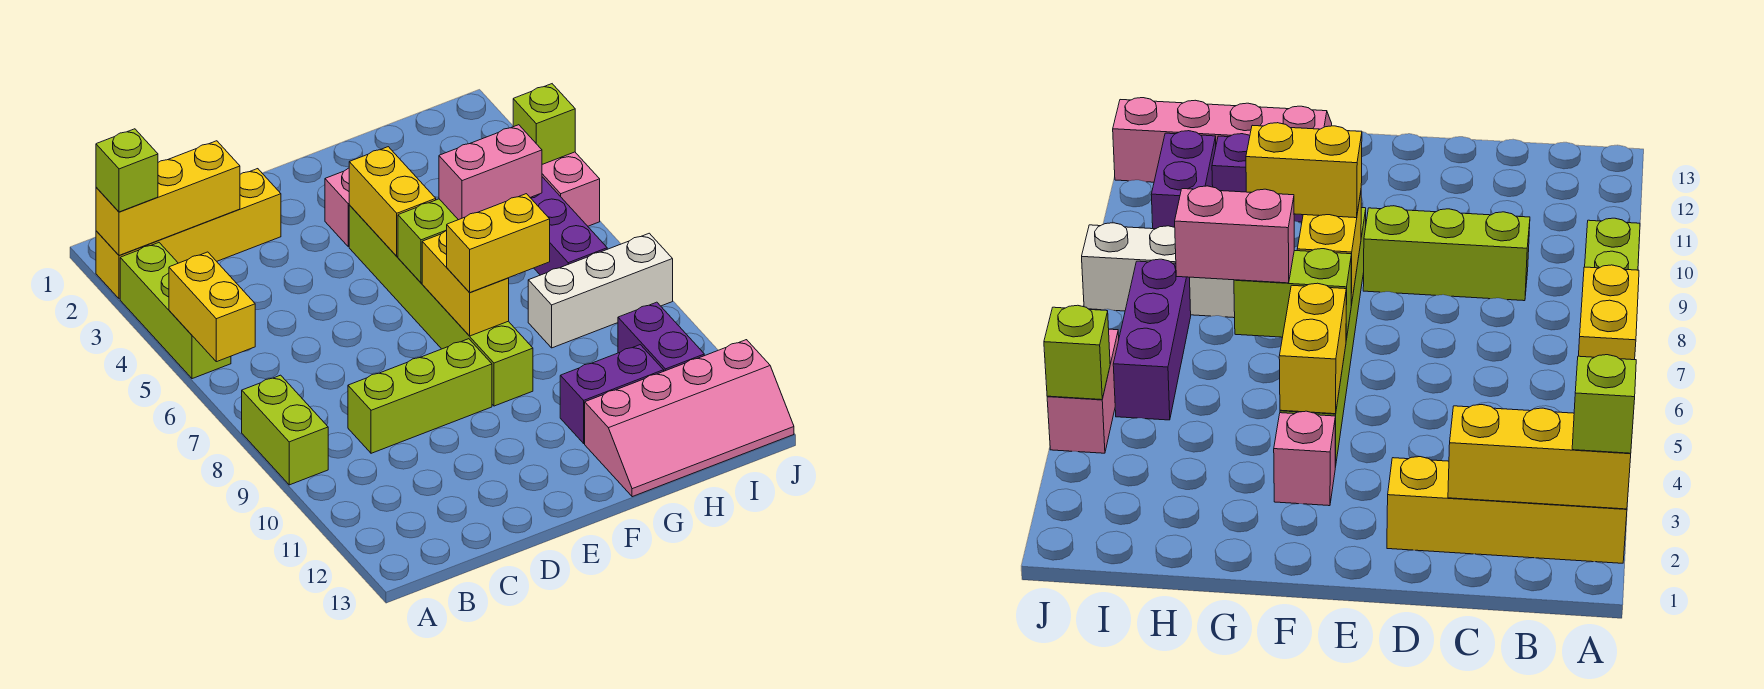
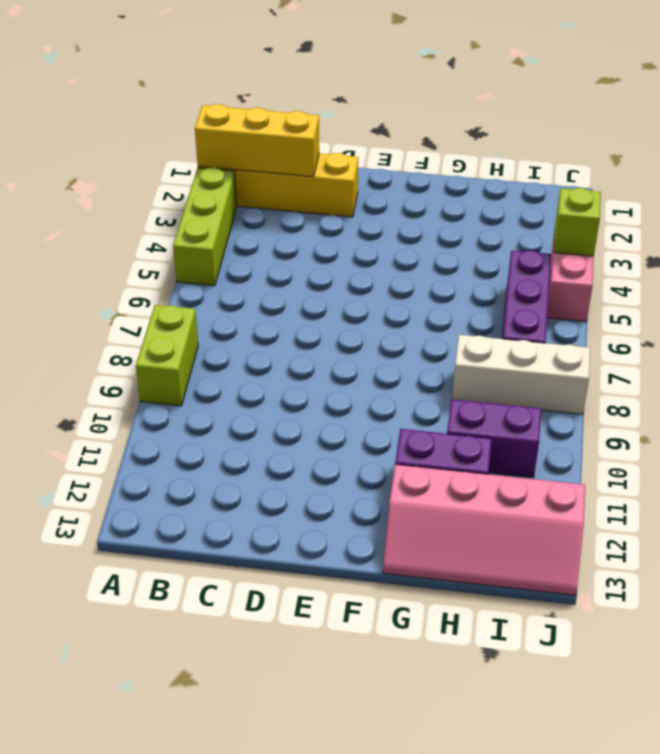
purple brick H10:I10 level 1 -> purple brick I10:I11 level 1
none -> lime brick C9:E9 level 1
none -> pink brick F3 level 1
none -> lime brick F4:F9 level 1

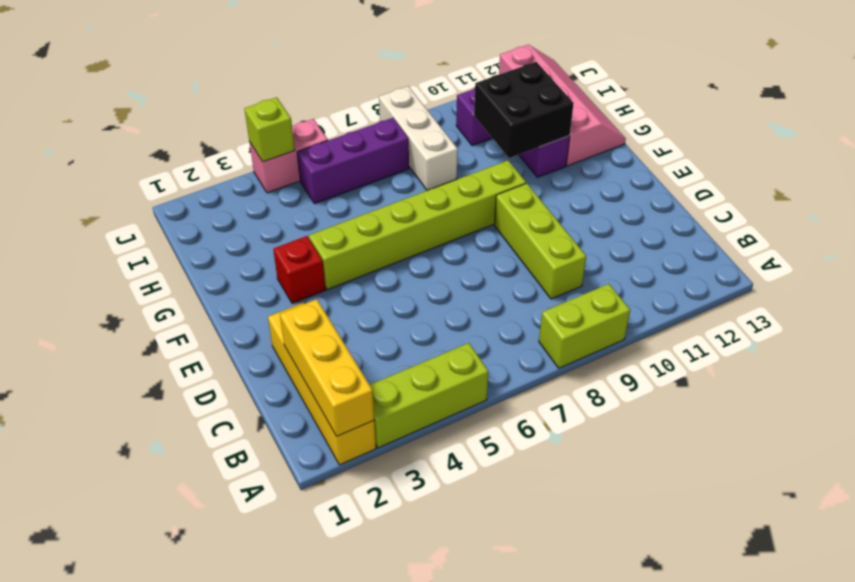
red brick F3 level 1 -> pink brick F3 level 1
black brick G10:H11 level 2 -> none
none -> yellow brick A5:A6 level 2
none -> yellow brick F4:F5 level 2
none -> lime brick F6:G6 level 2

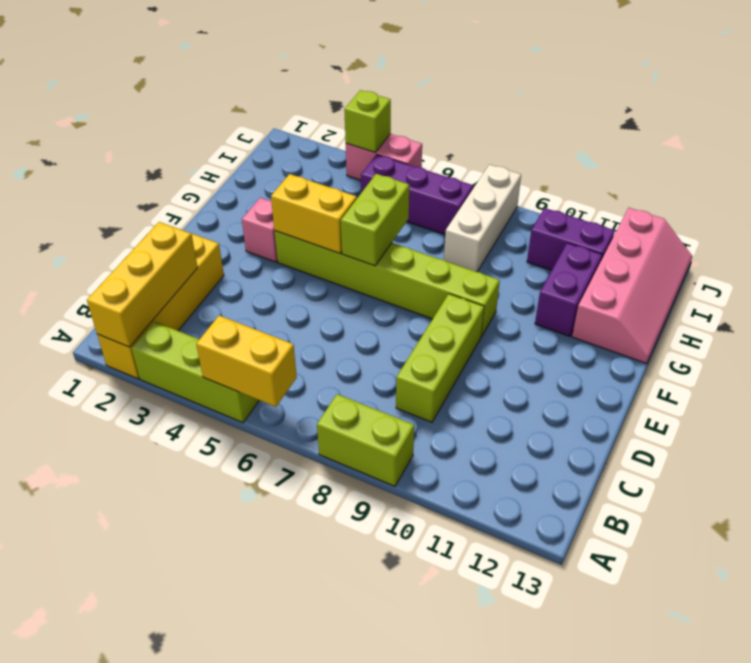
none -> yellow brick F7:F8 level 2
none -> lime brick A2 level 3
none -> yellow brick F8:G8 level 3

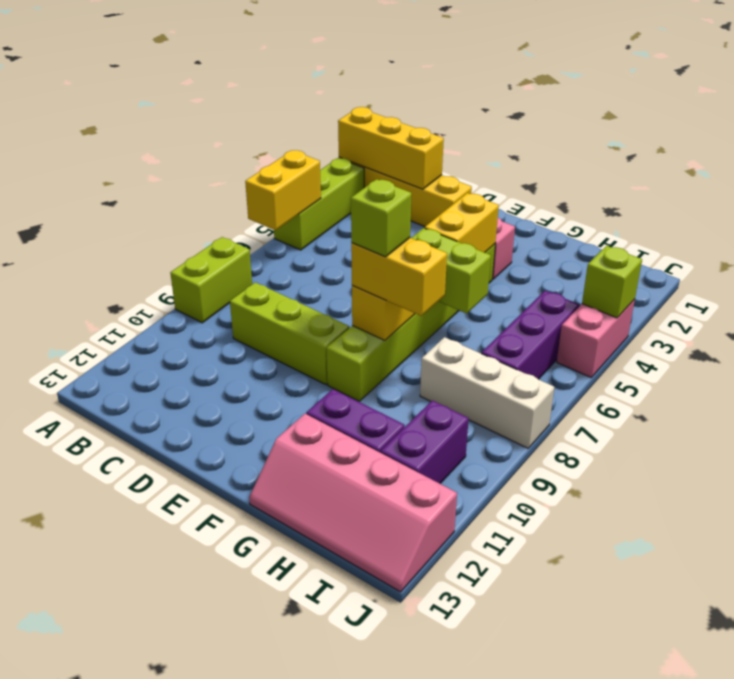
lime brick F8 level 4 -> lime brick A2 level 3
none -> pink brick G6:H6 level 3

